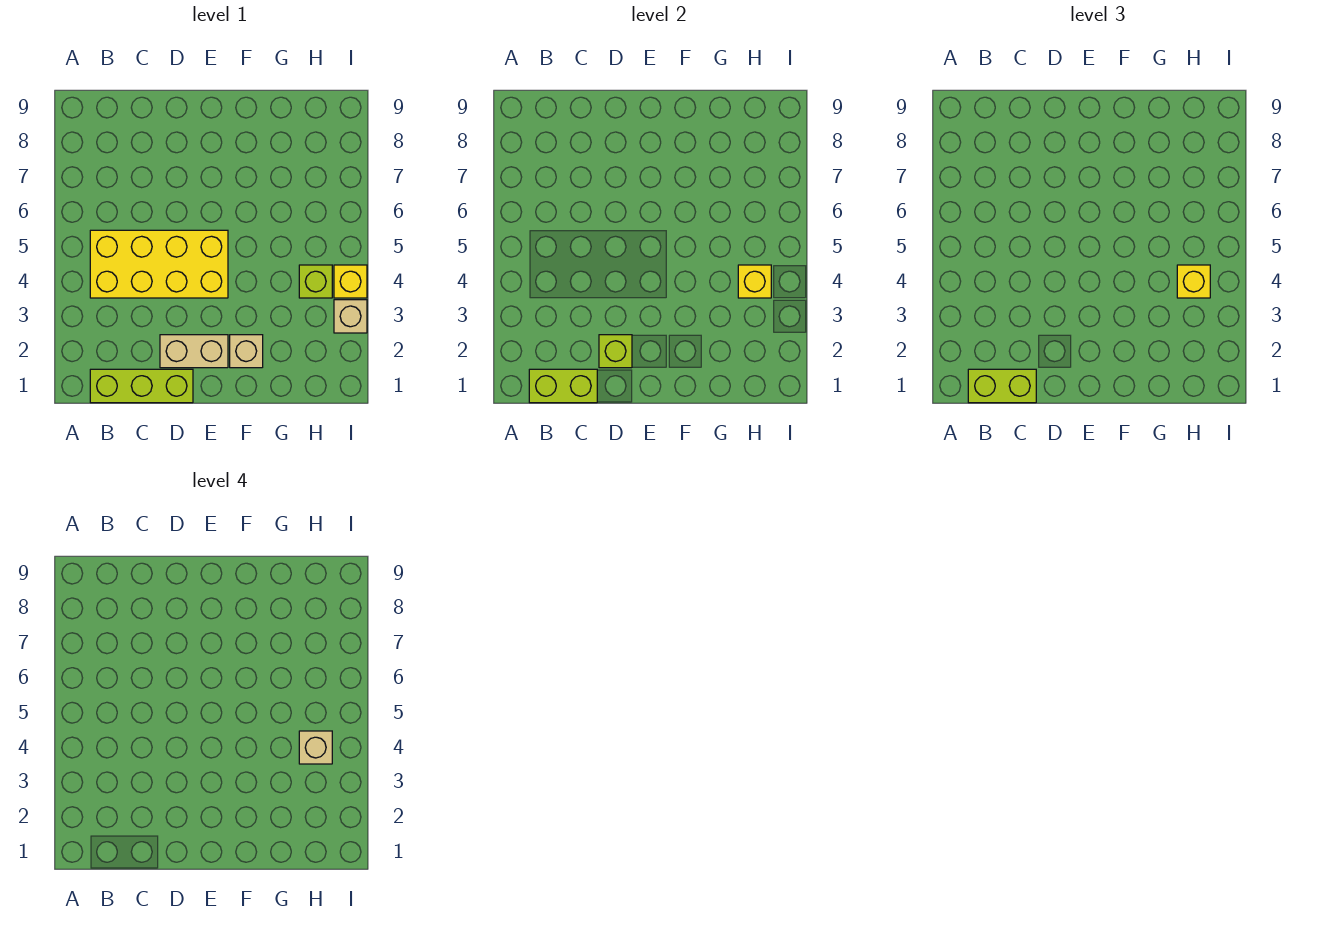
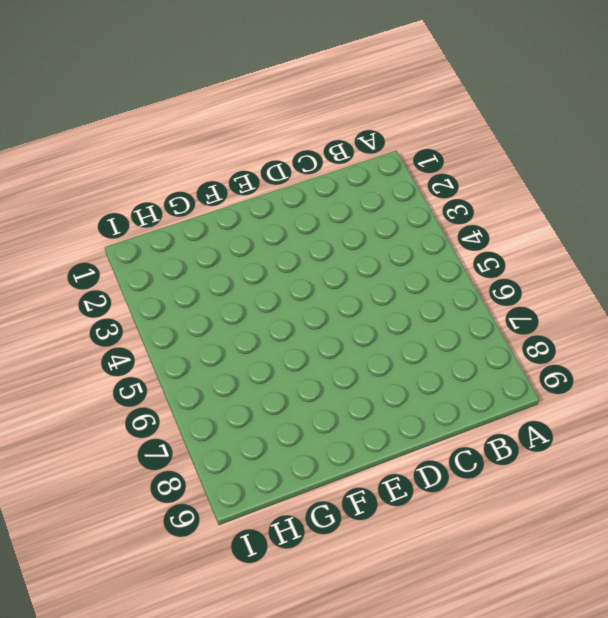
none -> lime brick B1:D1 level 1
none -> yellow brick B4:E5 level 1
none -> tan brick D2:E2 level 1

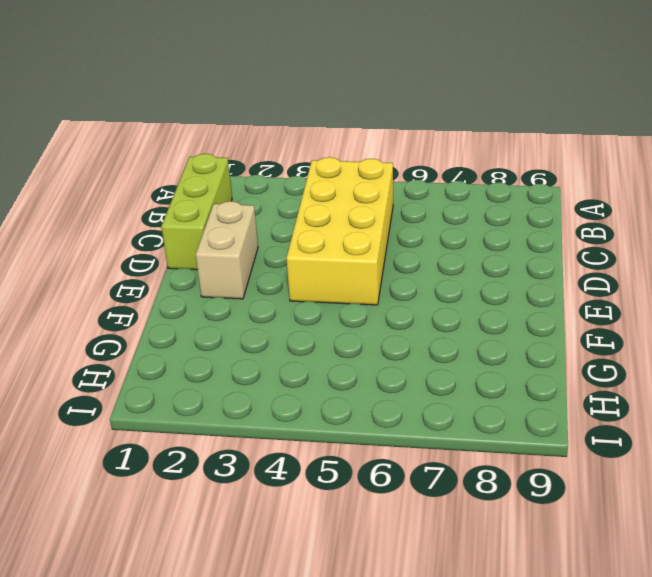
none -> tan brick F2 level 1
none -> lime brick H4 level 1
none -> tan brick I3 level 1

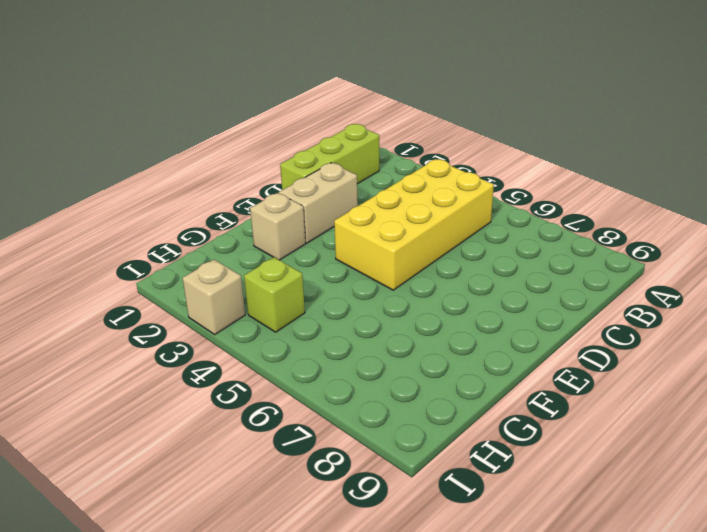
none -> yellow brick I4 level 1
none -> lime brick B1:C1 level 2
none -> lime brick D2 level 2

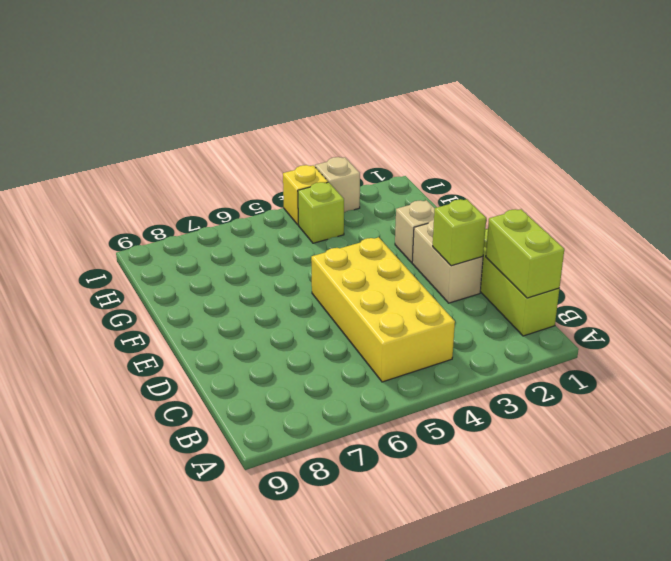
none -> yellow brick H4 level 2
none -> lime brick B1:C1 level 3
none -> yellow brick H4 level 3

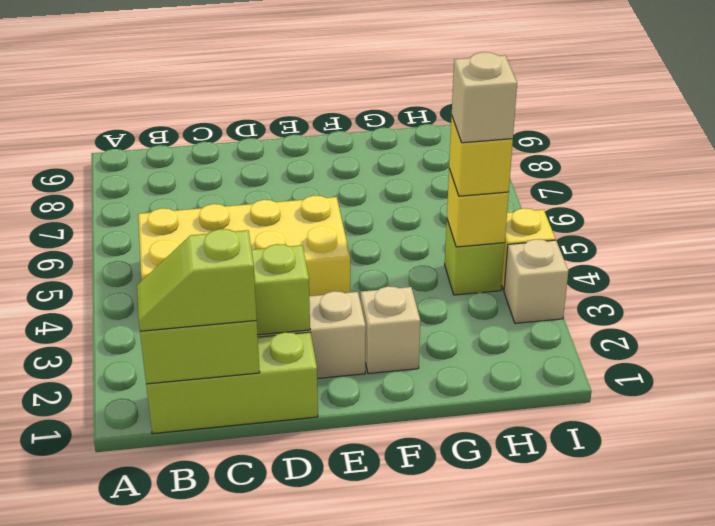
lime slope B1:C1 level 3 top C -> lime brick B1:C1 level 3

